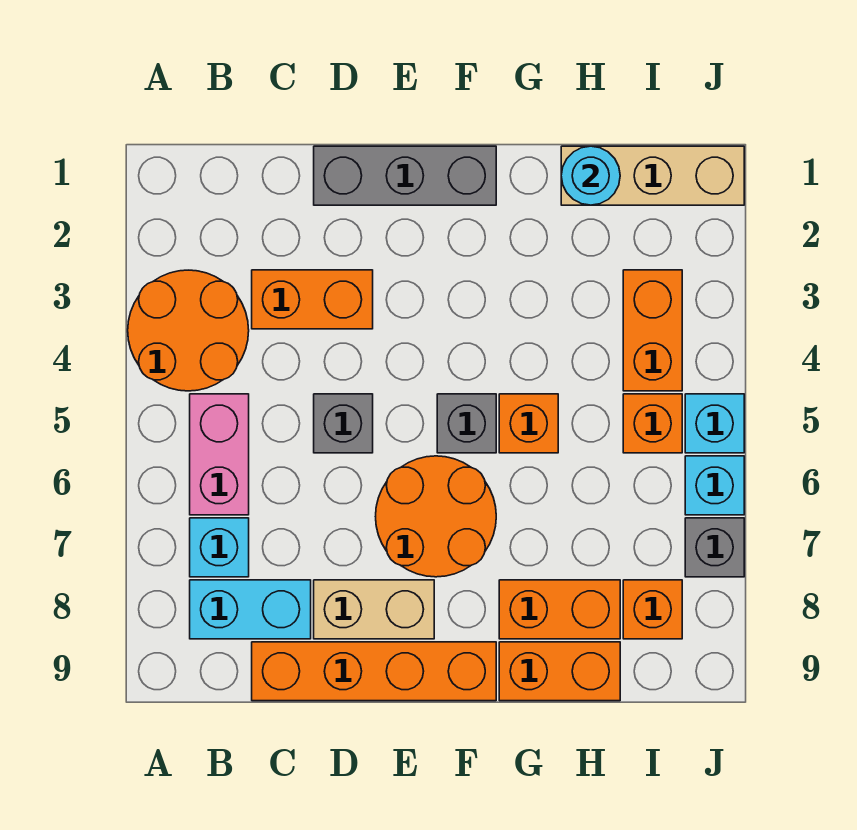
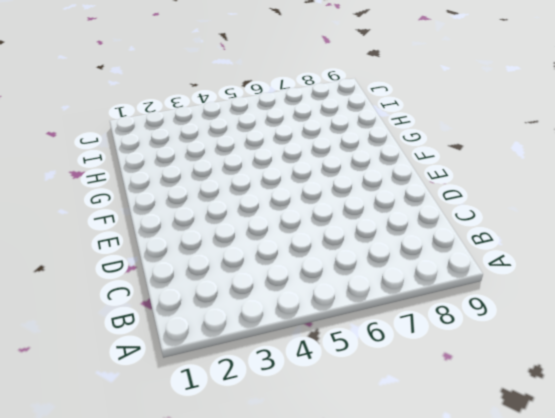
none -> orange round brick A3:B4 level 1
none -> pink brick B5:B6 level 1
none -> cyan brick B7 level 1

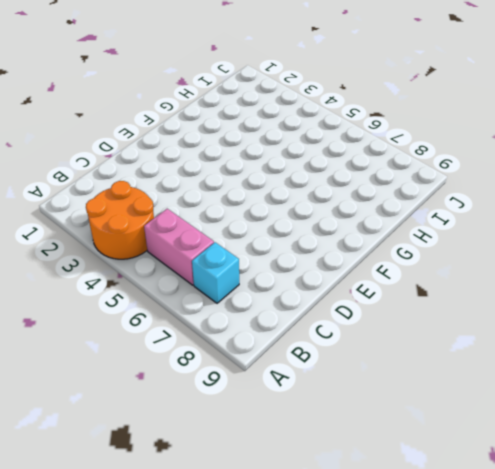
none -> cyan brick B8:C8 level 1
none -> orange brick C3:D3 level 1
none -> orange brick C9:F9 level 1

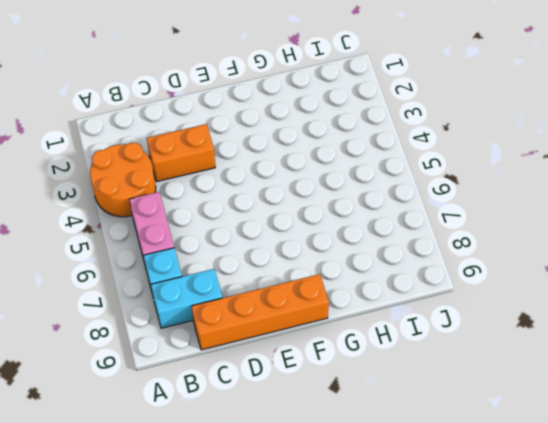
none -> grey brick D1:F1 level 1
none -> grey brick D5 level 1
none -> tan brick D8:E8 level 1

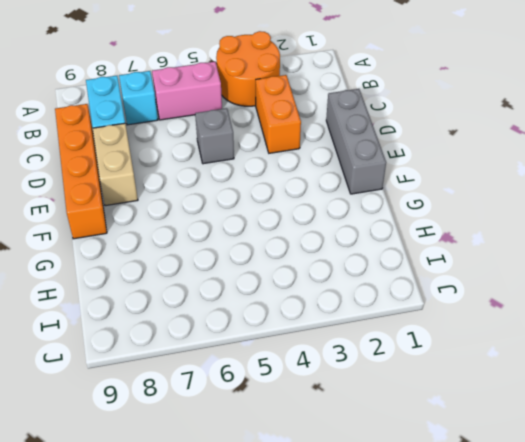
none -> orange round brick E6:F7 level 1
none -> grey brick F5 level 1
none -> orange brick G5 level 1

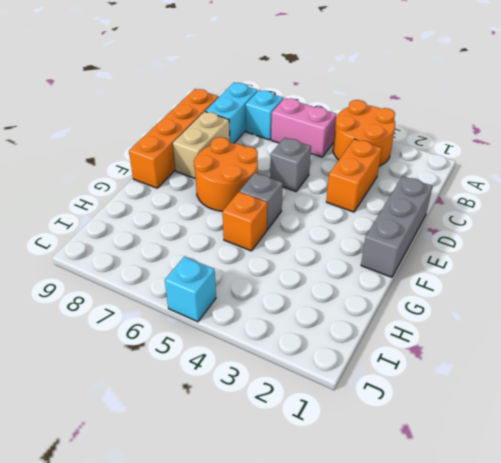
none -> orange brick G8:H8 level 1
none -> orange brick G9:H9 level 1
none -> tan brick H1:J1 level 1

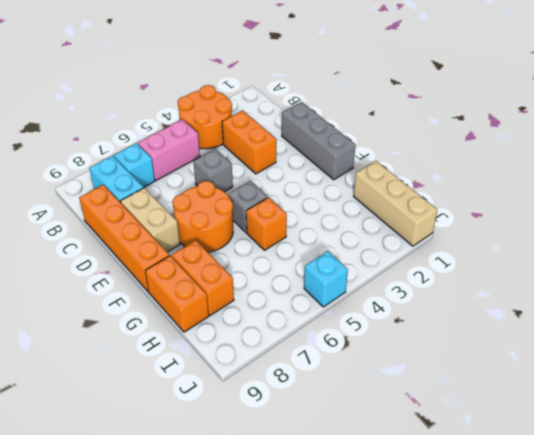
none -> orange brick I3:I4 level 1
none -> orange brick I5 level 1
none -> orange brick I8 level 1

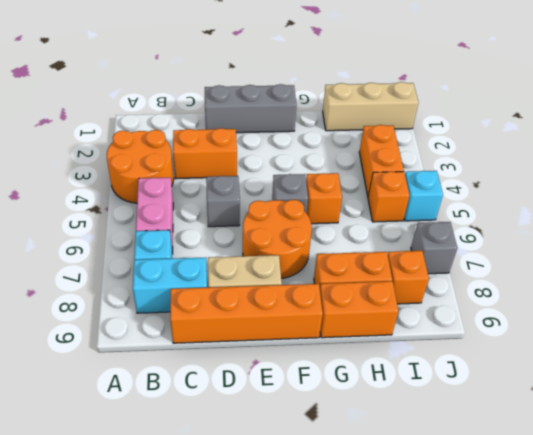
none -> cyan brick J6 level 1
none -> cyan round brick H1 level 2

